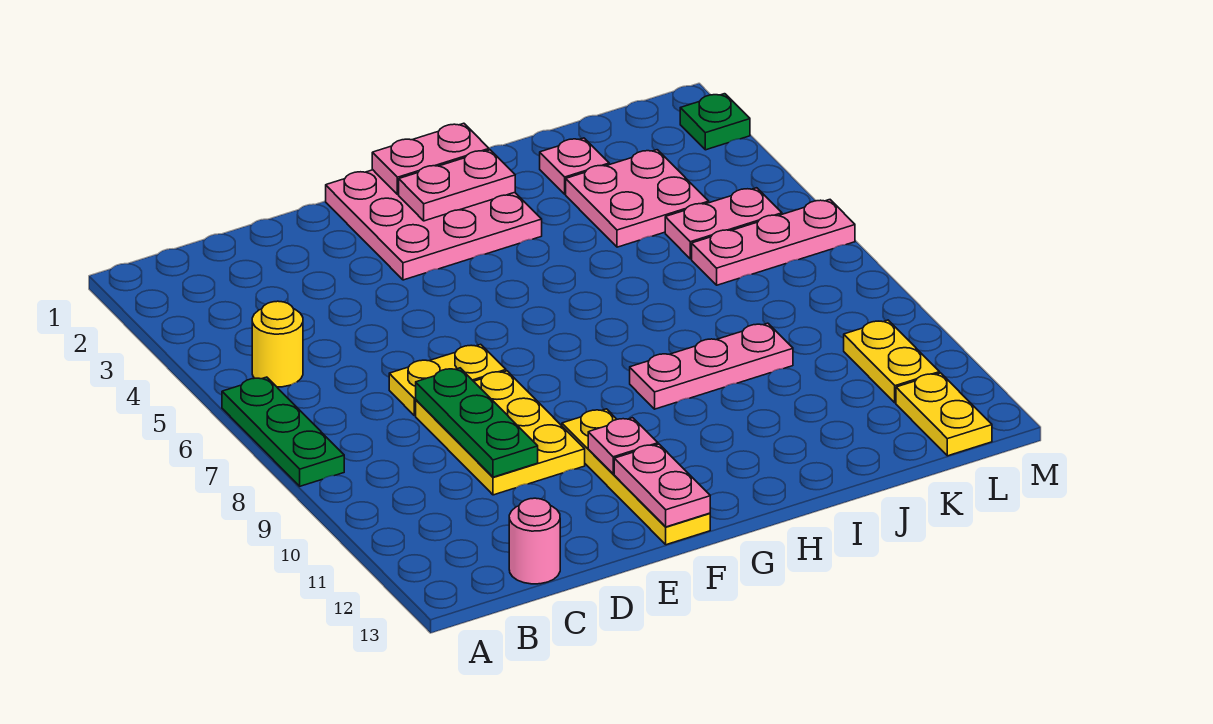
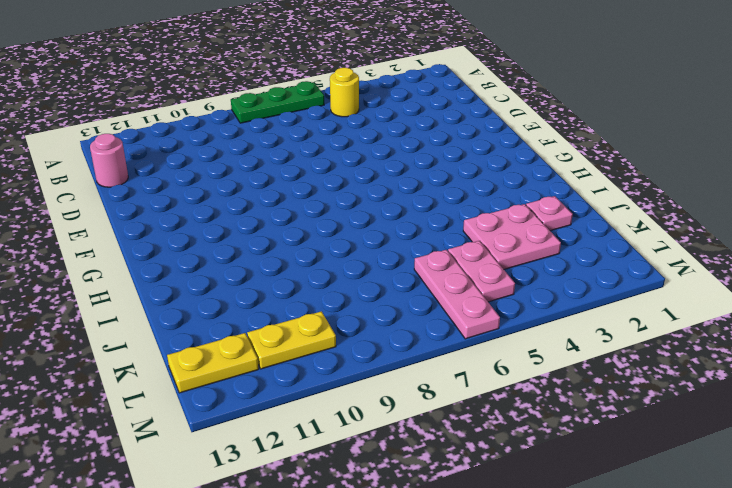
none -> yellow plate D7:E7 level 1
none -> yellow plate D8:E10 level 1
none -> pink plate F1:H3 level 1

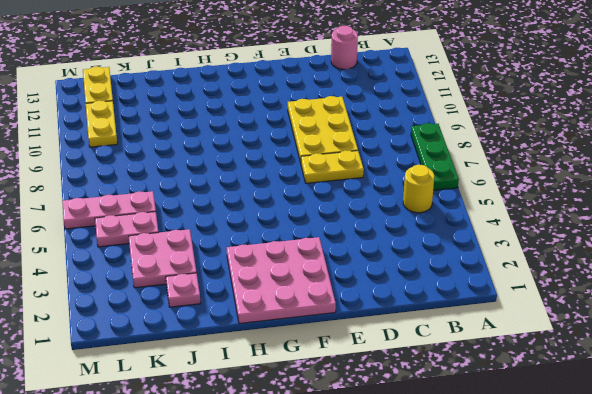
none -> yellow plate F10:F13 level 1
none -> pink plate H9:J9 level 1
none -> green plate M2 level 1

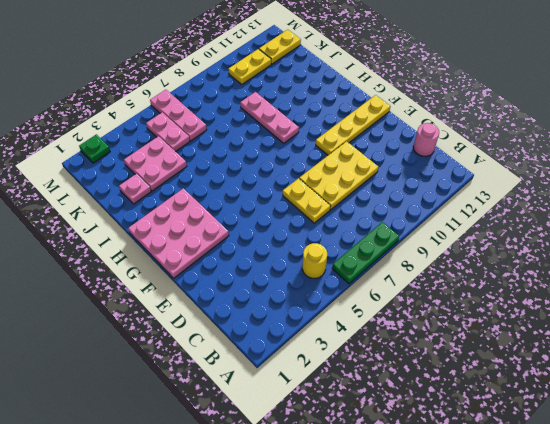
none -> green plate D8:D10 level 2
none -> pink plate F11 level 2
none -> pink plate F12:F13 level 2

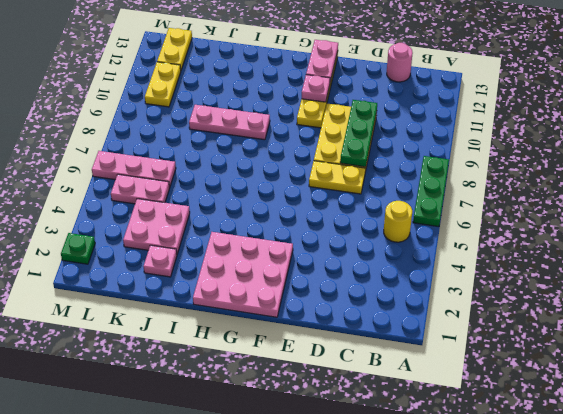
none -> pink plate G1:H1 level 2
none -> pink plate G2:H2 level 2

